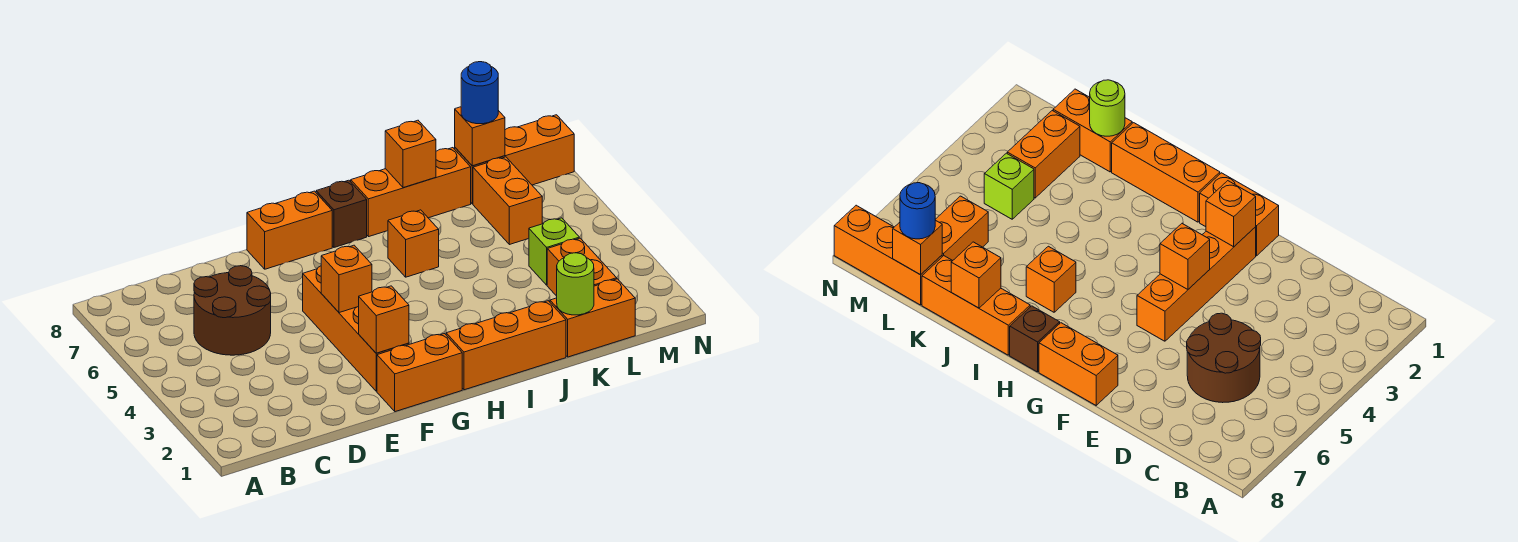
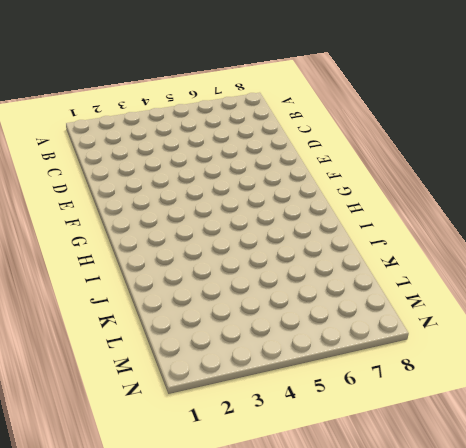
none -> brown round brick C5:D6 level 1
none -> orange brick F1:G1 level 1
none -> orange brick F2:F5 level 1

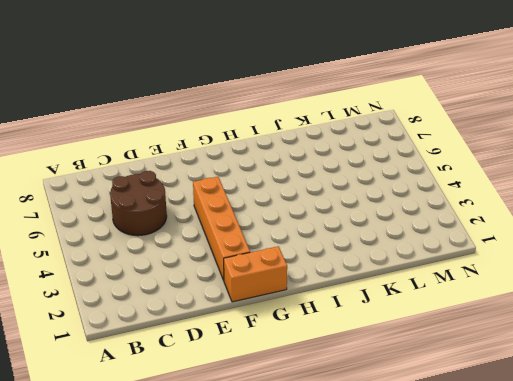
none -> orange brick F8:G8 level 1
none -> orange brick H1:J1 level 1
none -> brown brick H8 level 1

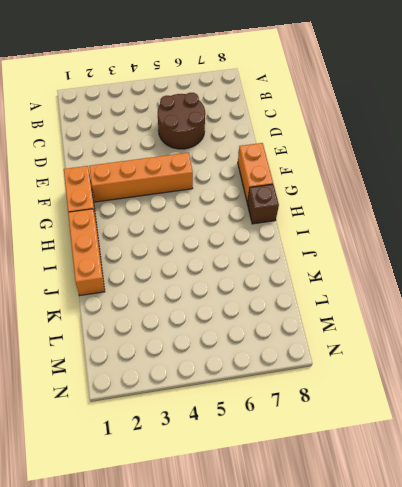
none -> orange brick I6 level 1
none -> orange brick I8:K8 level 1
none -> orange brick K1:L1 level 1

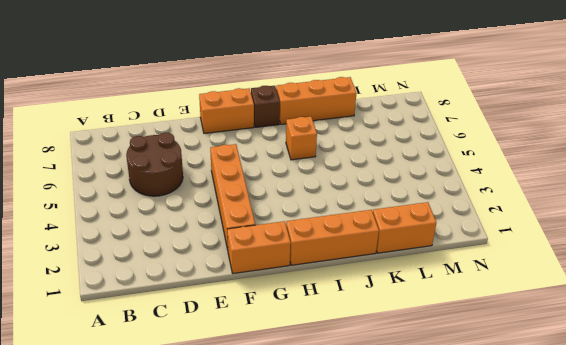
none -> orange brick L2:L3 level 1
none -> lime brick L4 level 1
none -> orange brick L6:L7 level 1

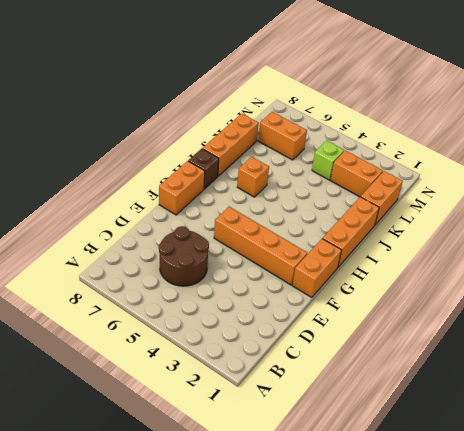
none -> orange brick L8:N8 level 1
none -> orange brick F2 level 2
none -> orange brick F4 level 2

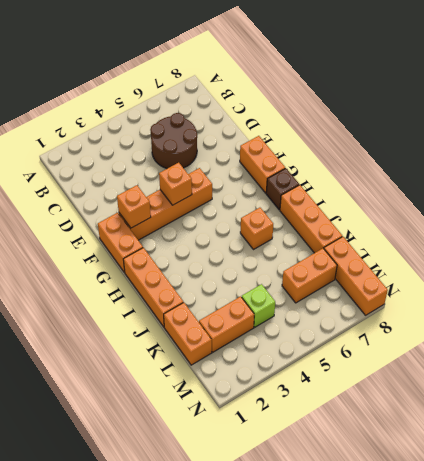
none -> orange brick J8 level 2
none -> lime round brick K1 level 2
none -> orange brick L8 level 2

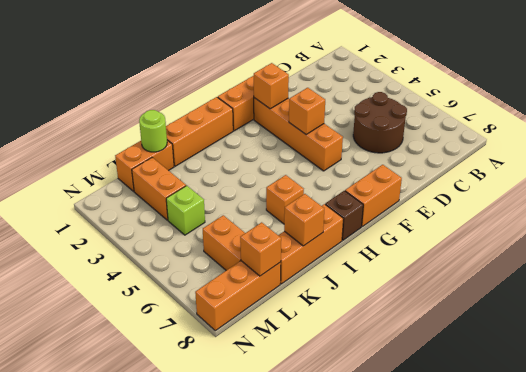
none -> blue round brick L8 level 3

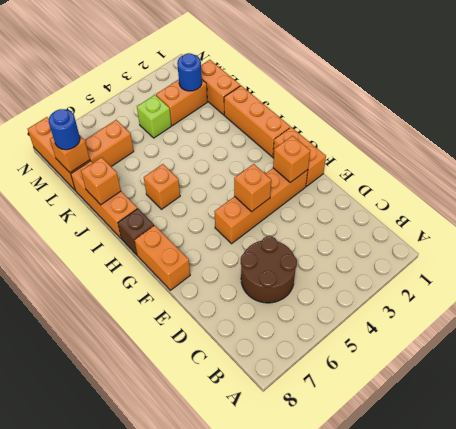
blue round brick L2 level 2 -> none
none -> lime round brick K1 level 2

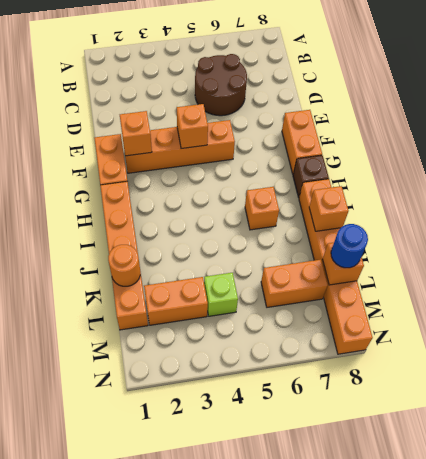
orange round brick K1 level 2 -> lime round brick K1 level 2

